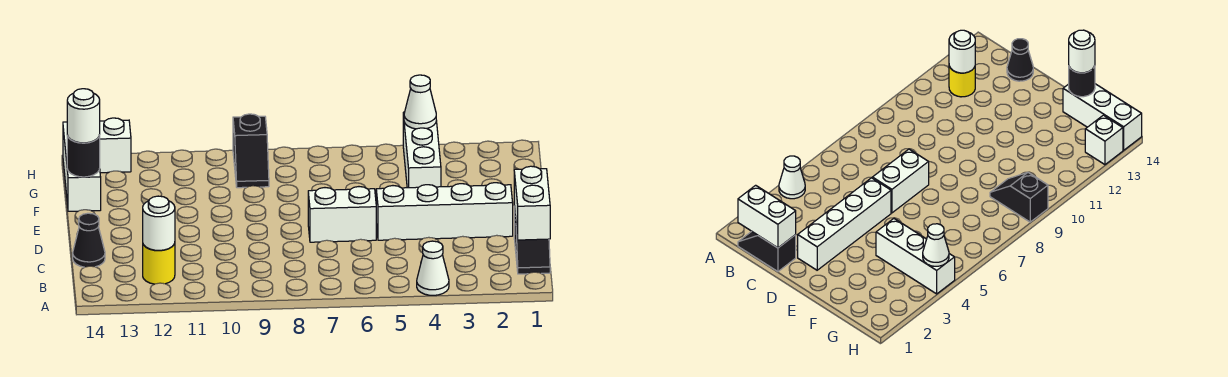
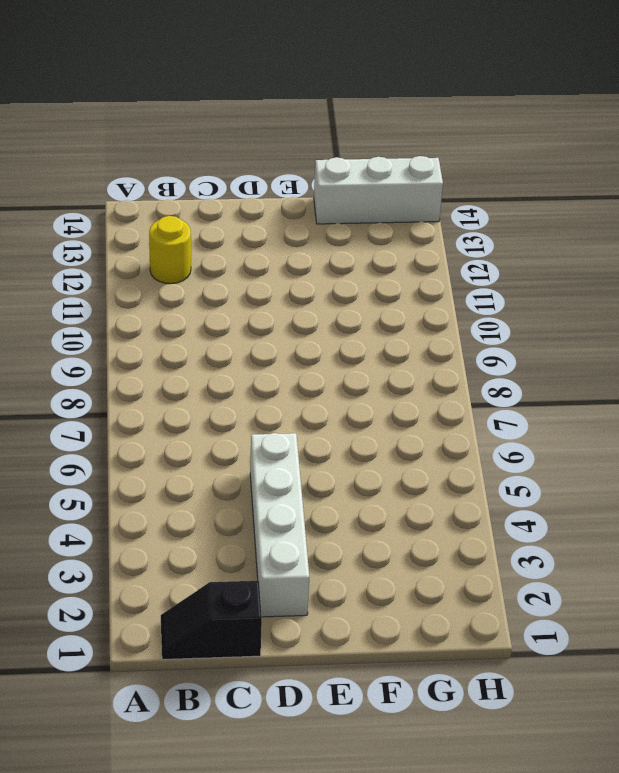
none -> white cone A4 level 1
none -> black cone C14 level 1
none -> white brick D6:D7 level 1

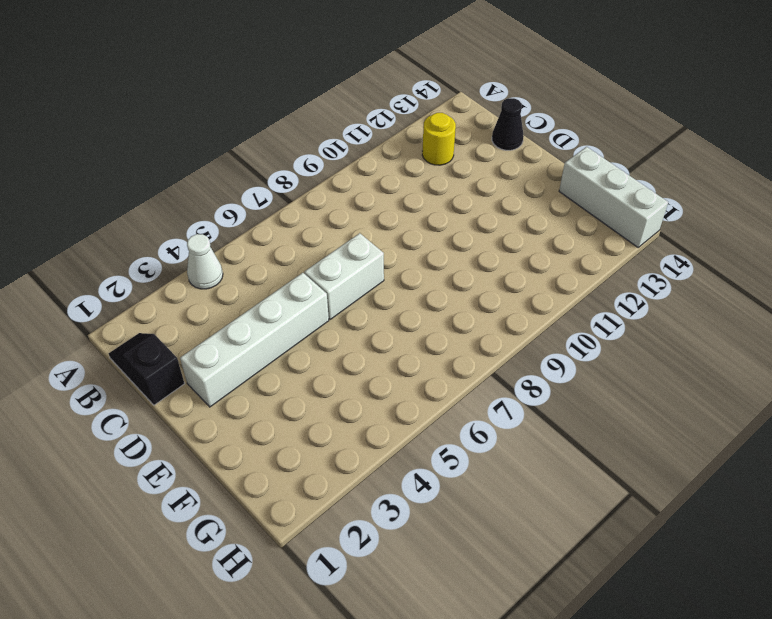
none -> white brick F4:H4 level 1
none -> black slope G9:H9 level 1 top H
none -> white brick H13 level 1

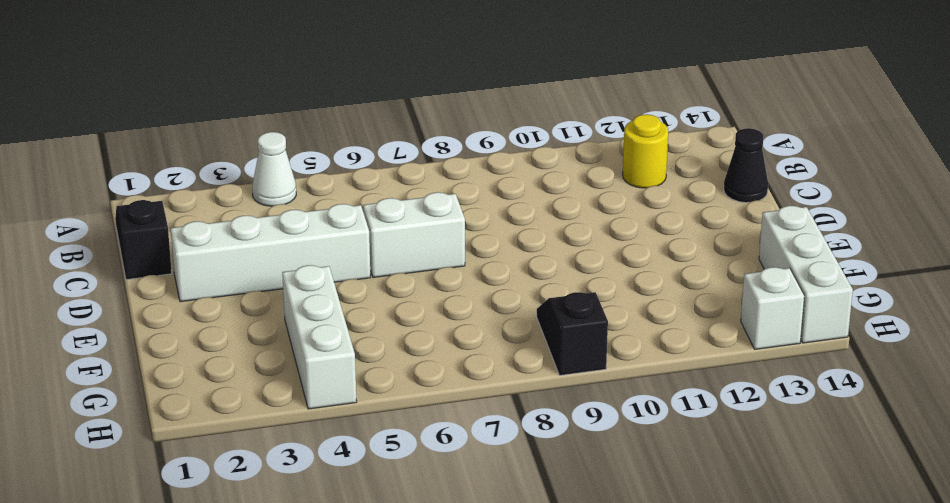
none -> white brick B1:C1 level 2
none -> white round brick B12 level 2
none -> black round brick F14 level 2

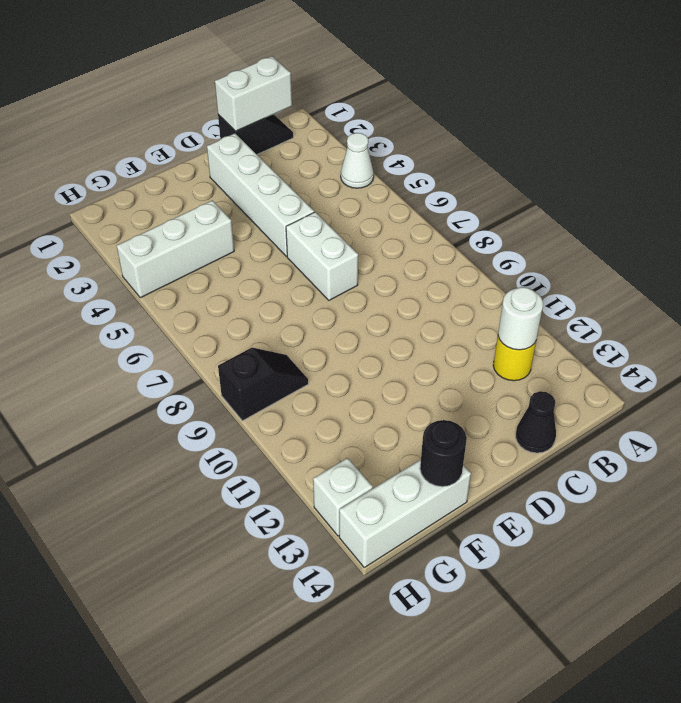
none -> white cone H4 level 2
none -> white round brick F14 level 3

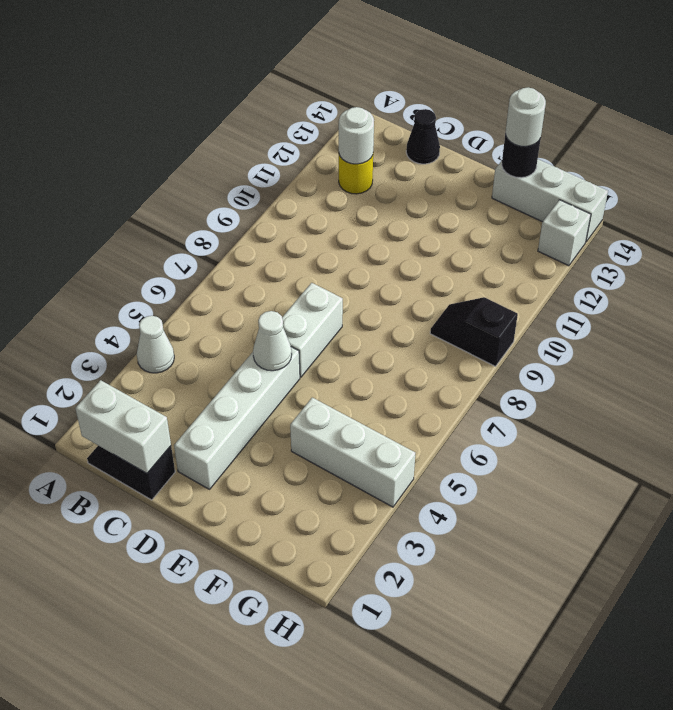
white cone D5 level 2 -> white cone H4 level 2

